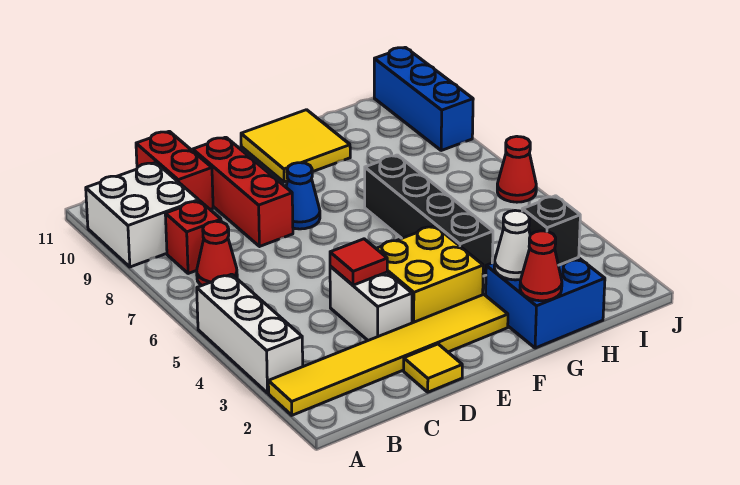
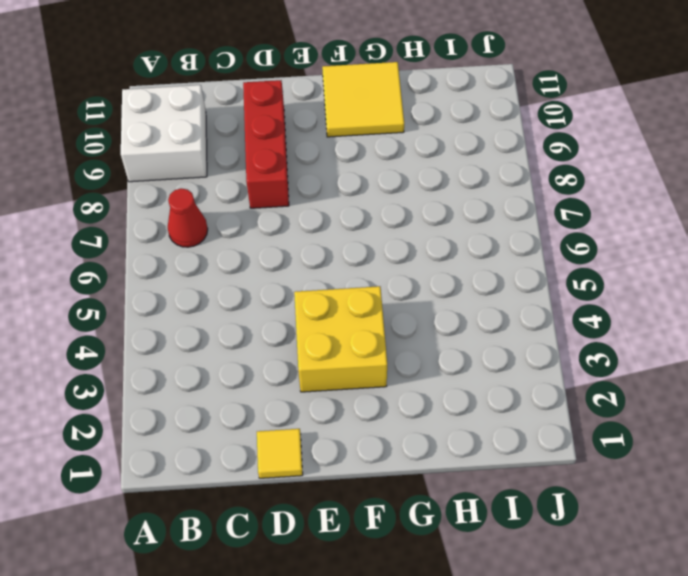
none -> yellow tile A2:F2 level 1
none -> white brick A3:A5 level 1
none -> red brick B8 level 1

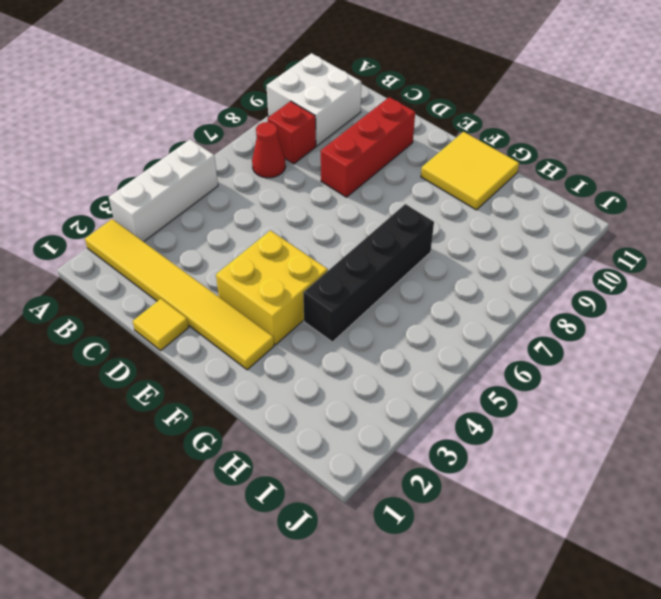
none -> red brick C10:C11 level 1
none -> white brick D3:D4 level 1
none -> blue cone E8 level 1

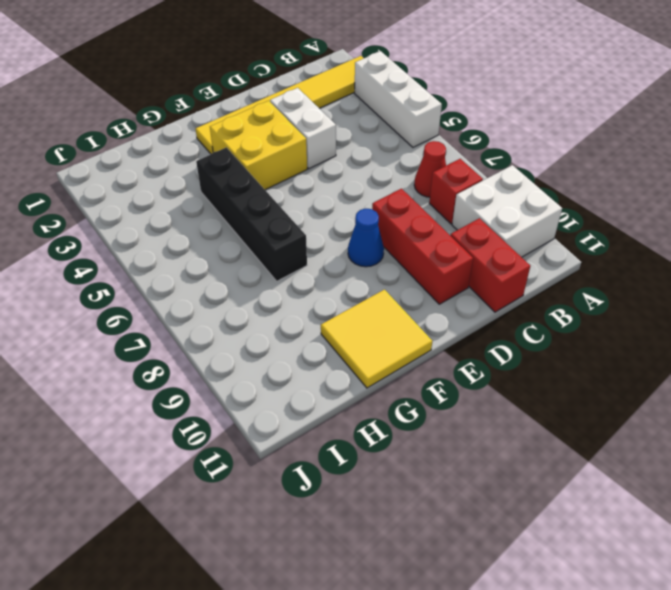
none -> yellow tile D1 level 1
none -> blue brick G1:H2 level 1
none -> red cone J6 level 1

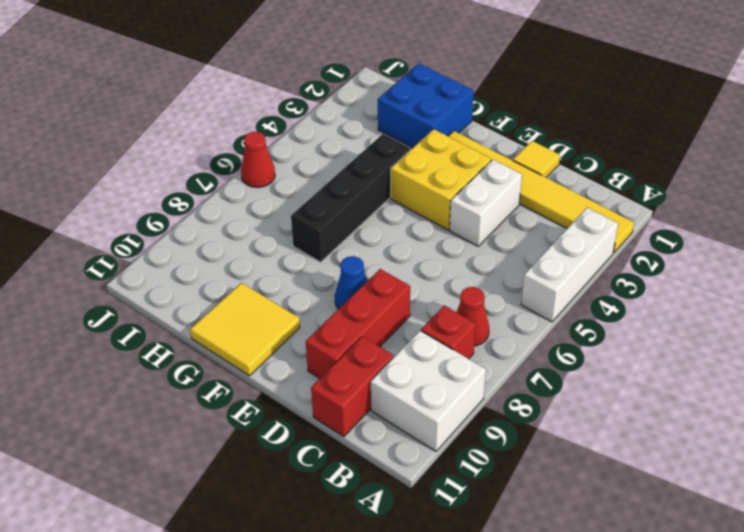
none -> blue brick J9:J11 level 1
none -> red tile D4 level 2
none -> red cone G1 level 2

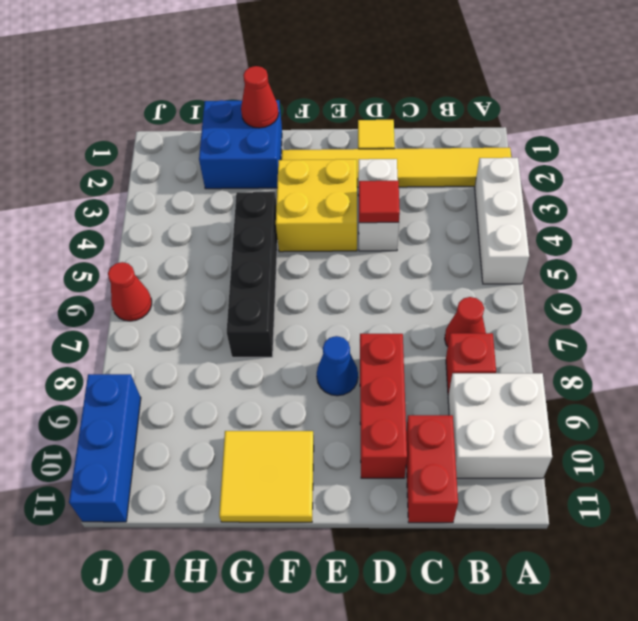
none -> white cone G2 level 2
none -> black brick H2 level 2

